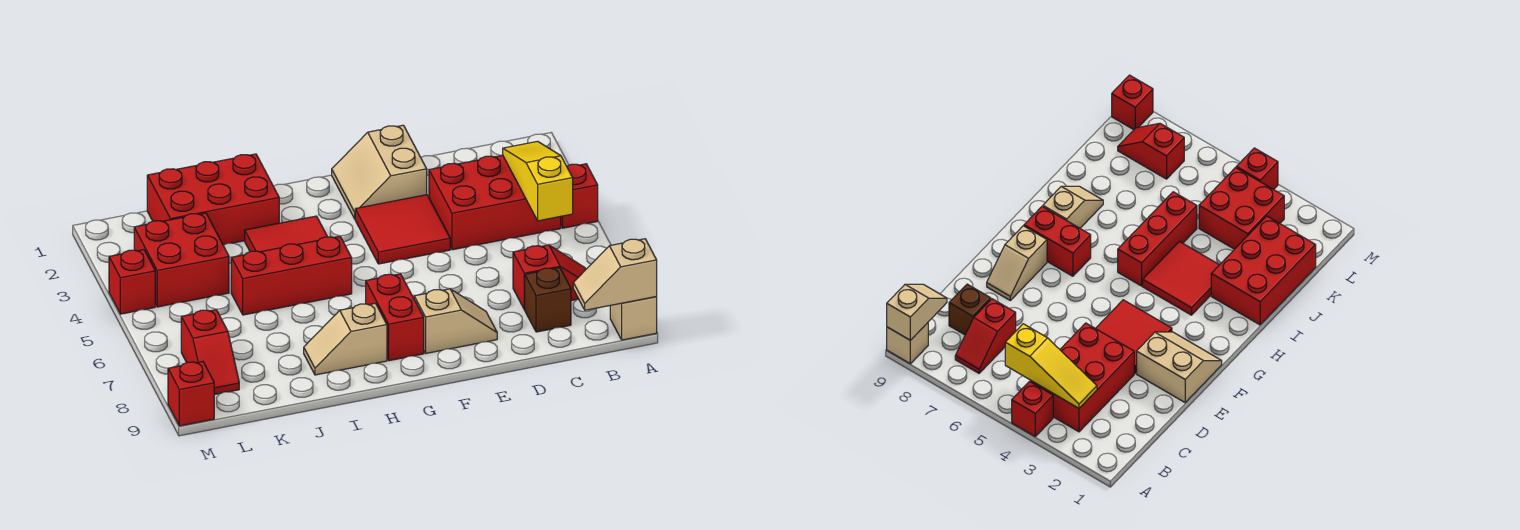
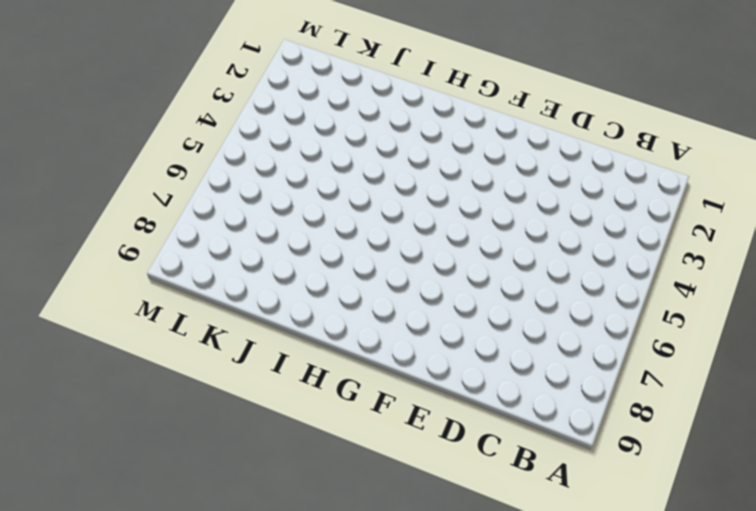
none -> red brick A4 level 1
none -> tan brick A9 level 1
none -> red brick B3:D4 level 1

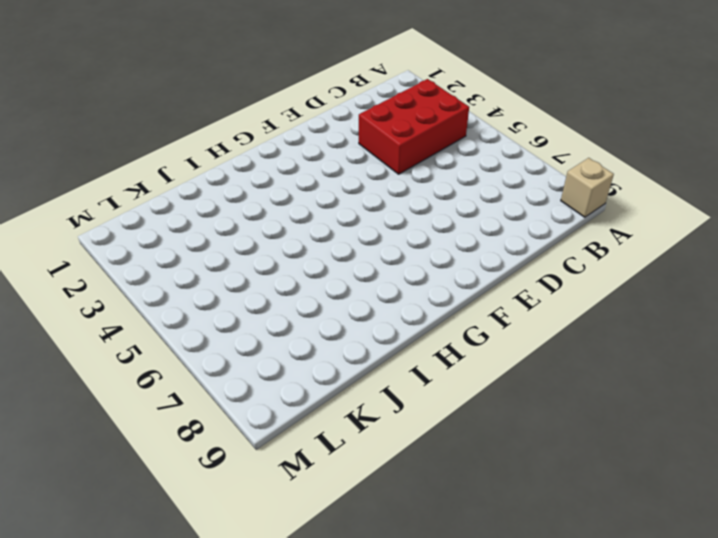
none -> red brick A4 level 1
none -> red slope B7:C7 level 1 top C
none -> brown brick C8 level 1

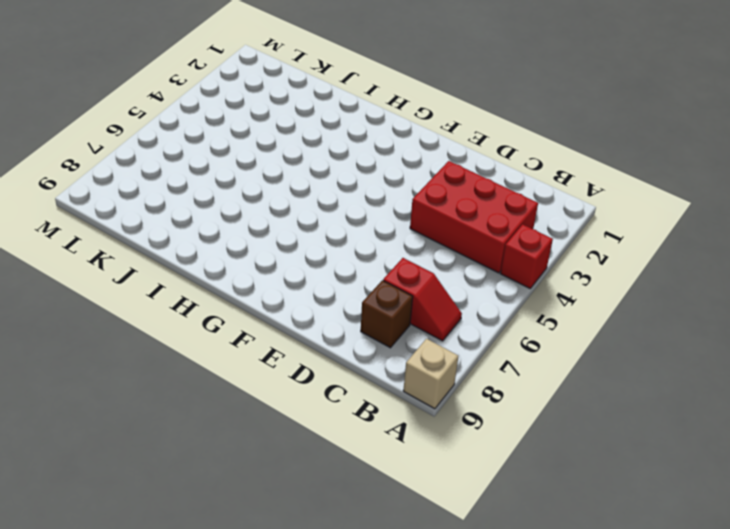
none -> tan slope E1:F2 level 1 top E
none -> red tile E3:F4 level 1
none -> tan slope E8:F8 level 1 top F

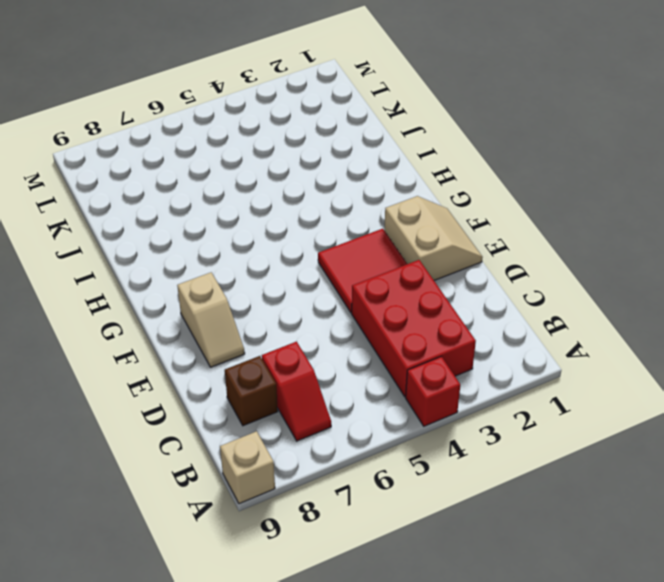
tan slope E1:F2 level 1 top 2 -> tan slope E1:F2 level 1 top E
none -> red brick G7:G8 level 1
none -> red tile H3:I4 level 1
none -> red brick H5:J5 level 1

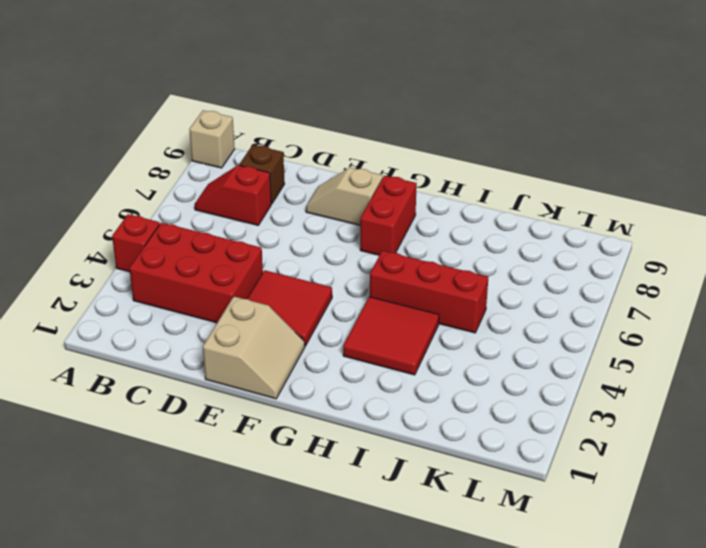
none -> tan slope H8:I8 level 1 top H
none -> red brick I1:K2 level 1
none -> red brick K3:L4 level 1

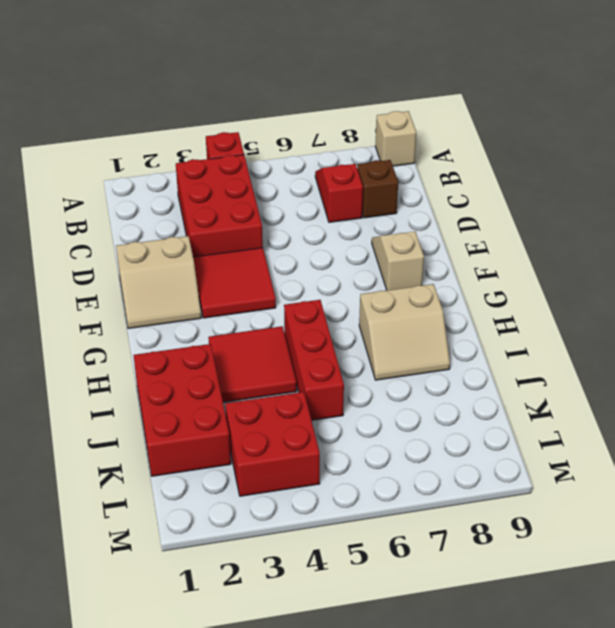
tan slope H7:I8 level 1 top H -> tan slope H8:I8 level 1 top H
none -> red brick G7:G8 level 1
none -> red slope L7:L8 level 1 top 7
none -> red brick M4 level 1

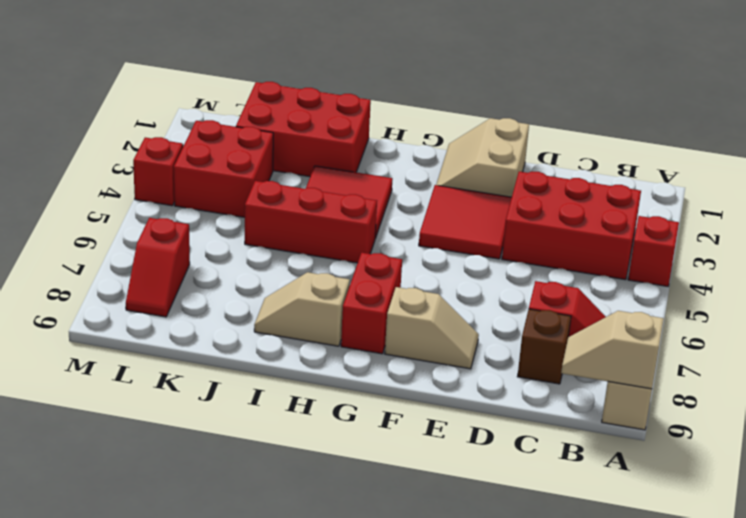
none -> red brick M9 level 1
none -> yellow slope B3:B5 level 2 top 5

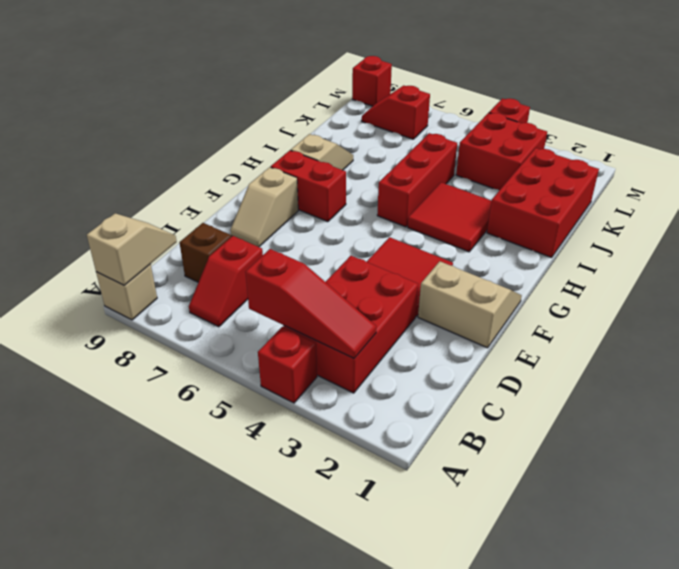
red slope B3:B5 level 2 top 5 -> yellow slope B3:B5 level 2 top 5

